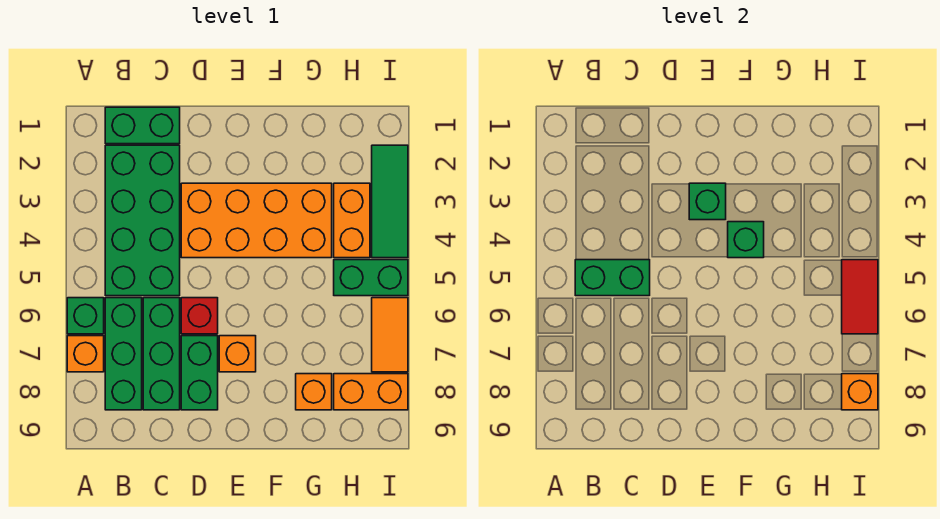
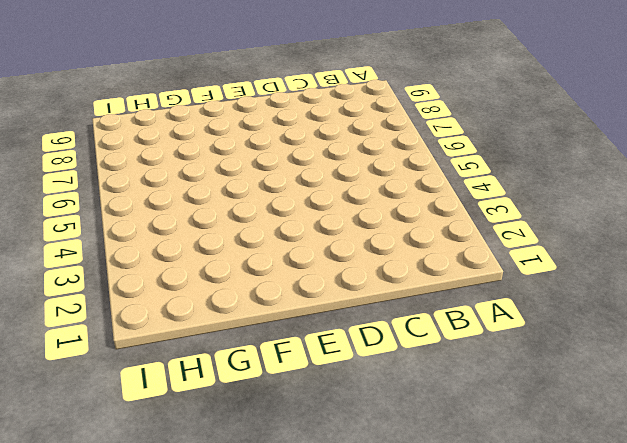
none -> green brick A6 level 1
none -> orange brick A7 level 1
none -> green brick B1:C1 level 1

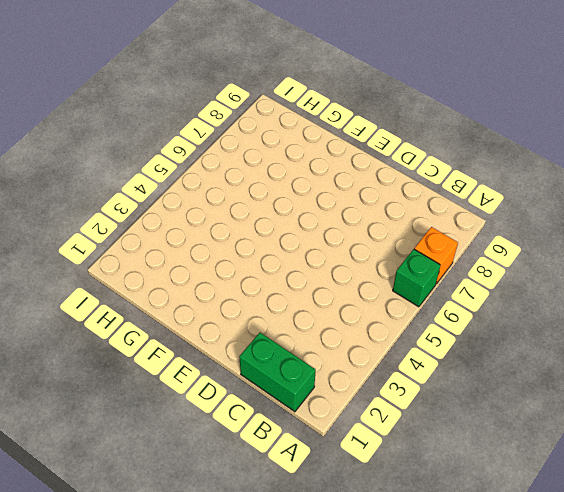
none -> green brick B2:C5 level 1
none -> green brick B6:B8 level 1
none -> green brick C6:C8 level 1

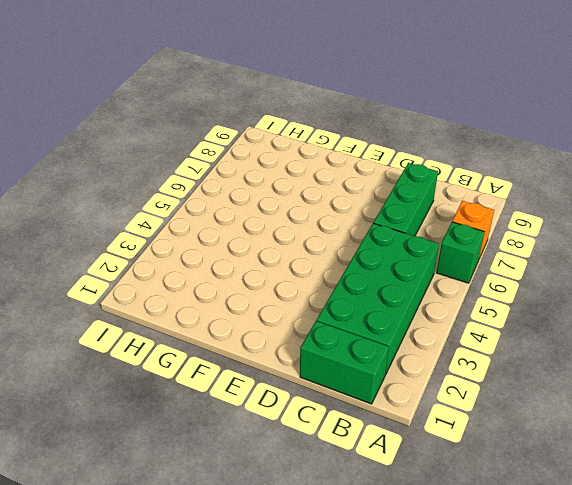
none -> green brick B6:B8 level 1
none -> orange brick D3:G4 level 1
none -> red brick D6 level 1

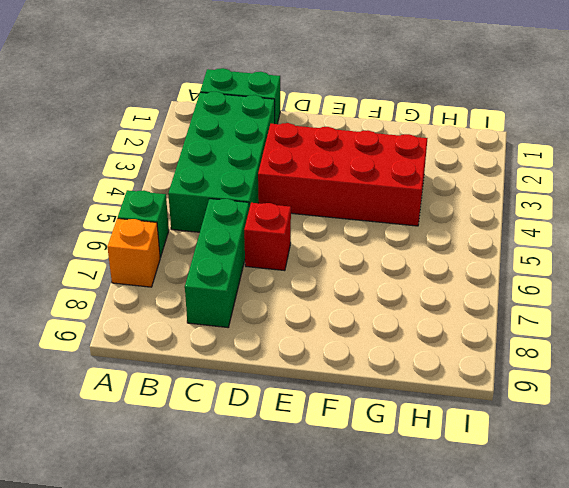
red brick D3:G4 level 1 -> orange brick D3:G4 level 1
none -> green brick B6:B8 level 1
none -> green brick D7:D8 level 1
none -> orange brick E7 level 1

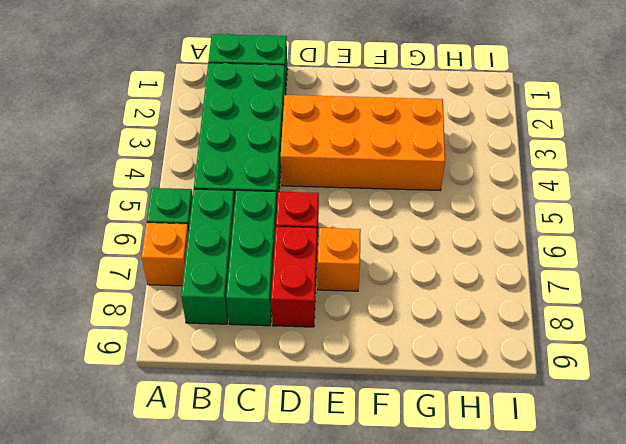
red brick D7:D8 level 1 -> green brick D7:D8 level 1
none -> orange brick G8 level 1
none -> orange brick H3:H4 level 1
none -> green brick H5:I5 level 1

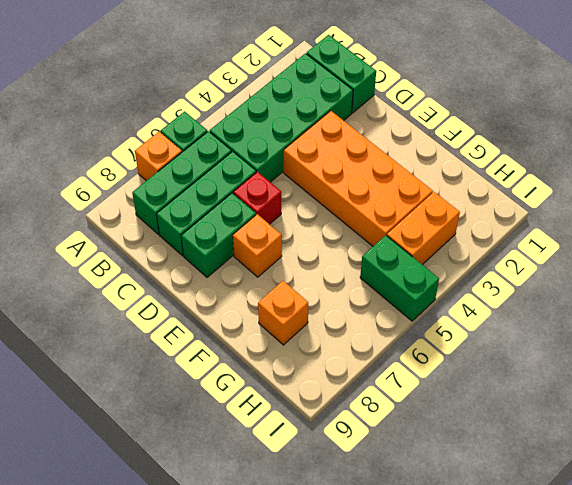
none -> orange brick H8:I8 level 1
none -> green tile I2:I4 level 1
none -> orange tile I6:I7 level 1

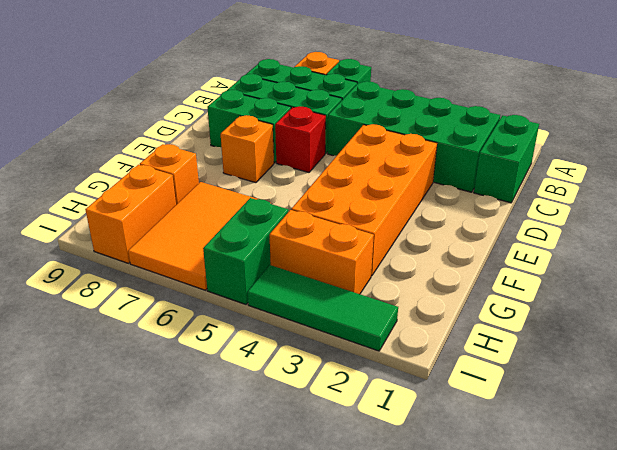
orange tile G6:I7 level 1 -> orange tile I6:I7 level 1
none -> green brick B5:C5 level 2
none -> green brick E3 level 2
none -> green brick F4 level 2

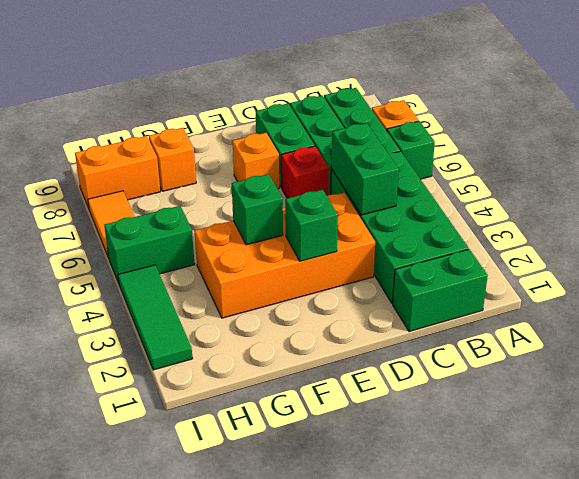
green brick C4:C5 level 2 -> green brick B5:C5 level 2
none -> orange brick H3:H4 level 1
none -> red tile I5:I6 level 2
none -> orange brick I8 level 2

